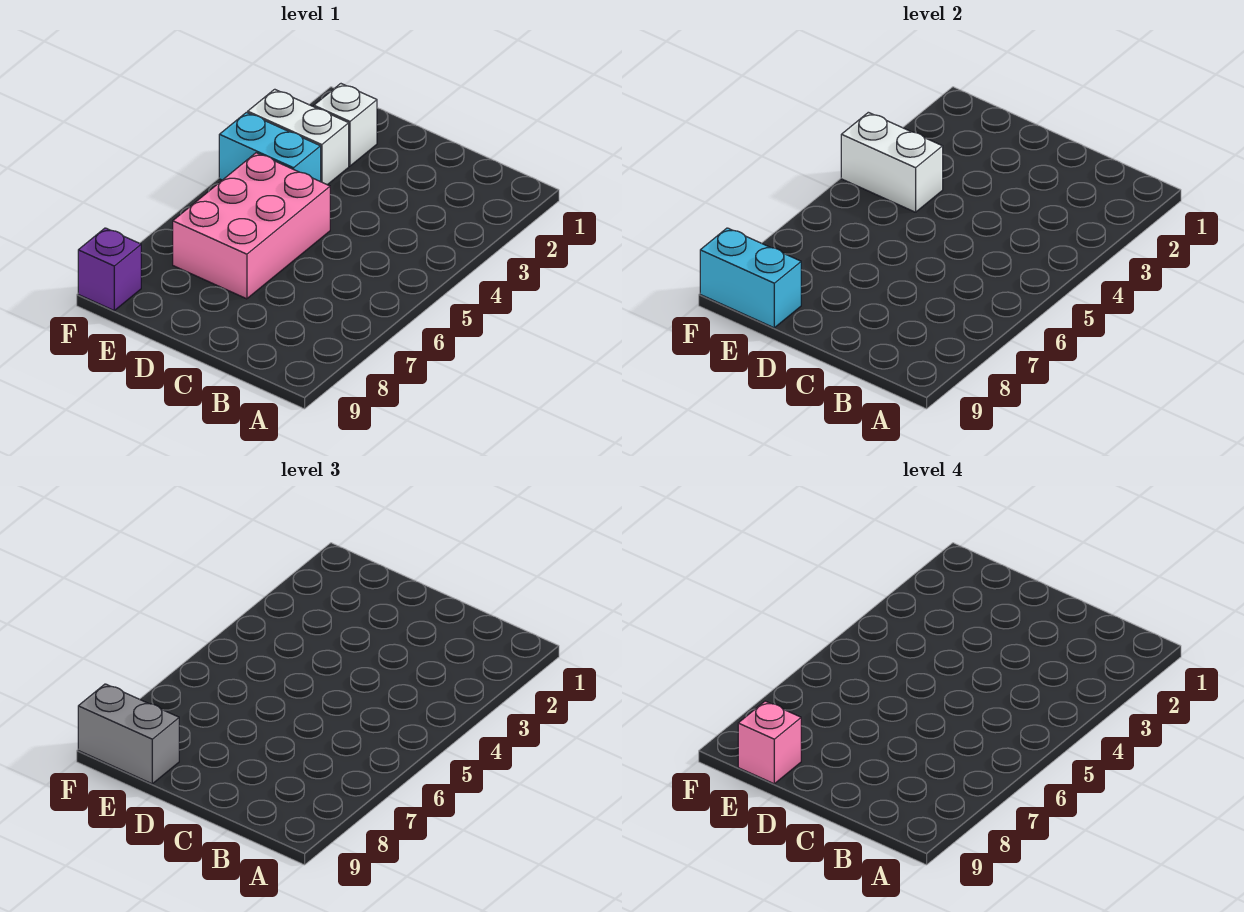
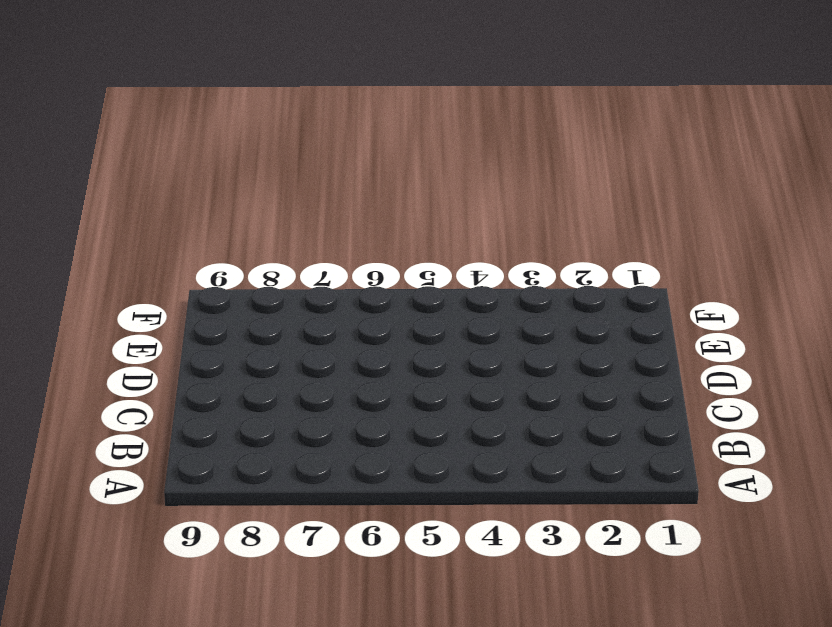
none -> pink brick D5:E7 level 1
none -> white brick E2 level 1

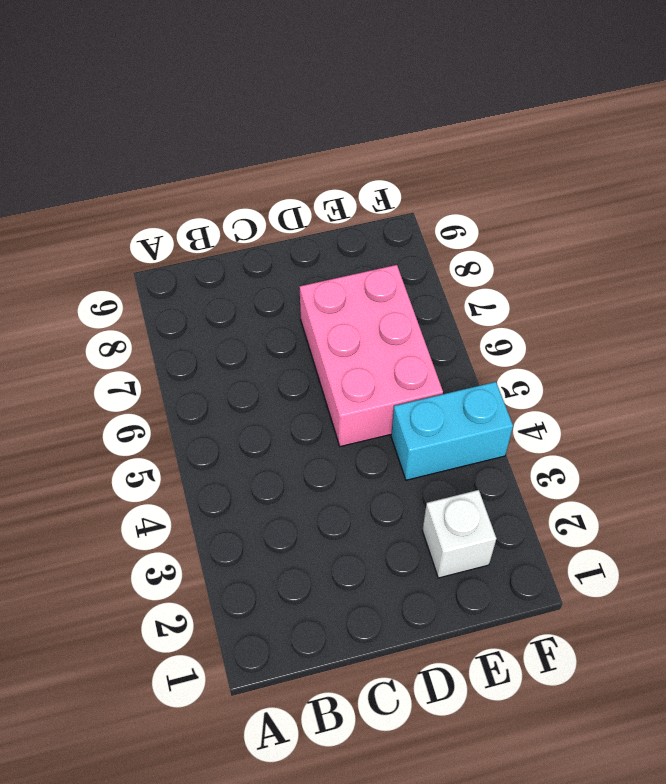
none -> white brick E3:F3 level 1
none -> purple brick F9 level 1

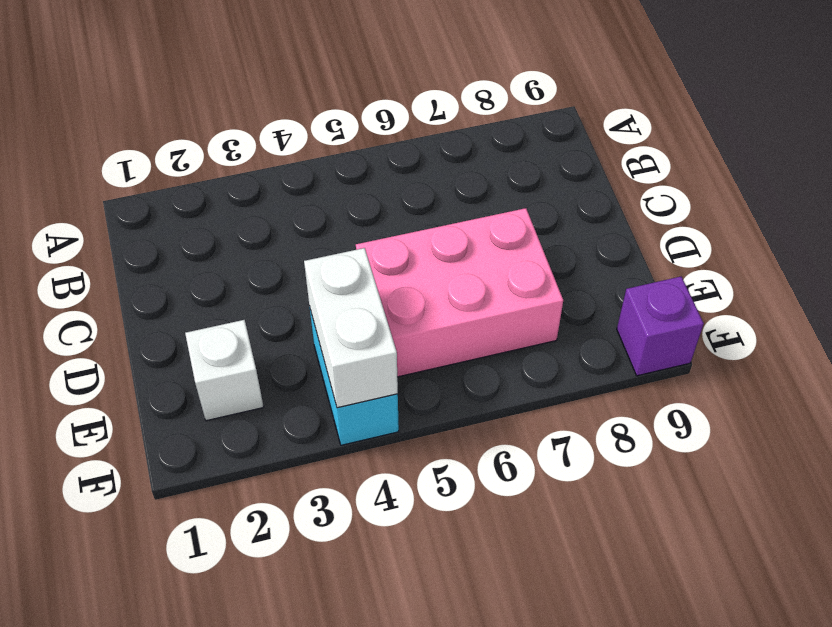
none -> white brick E3:F3 level 1
none -> cyan brick E9:F9 level 2

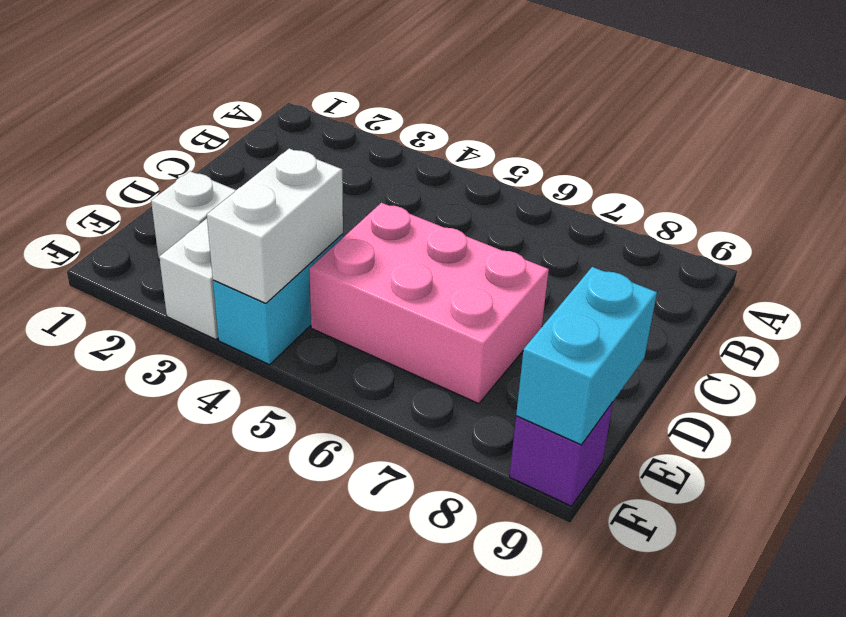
none -> grey brick E9:F9 level 3
none -> pink brick E9 level 4

